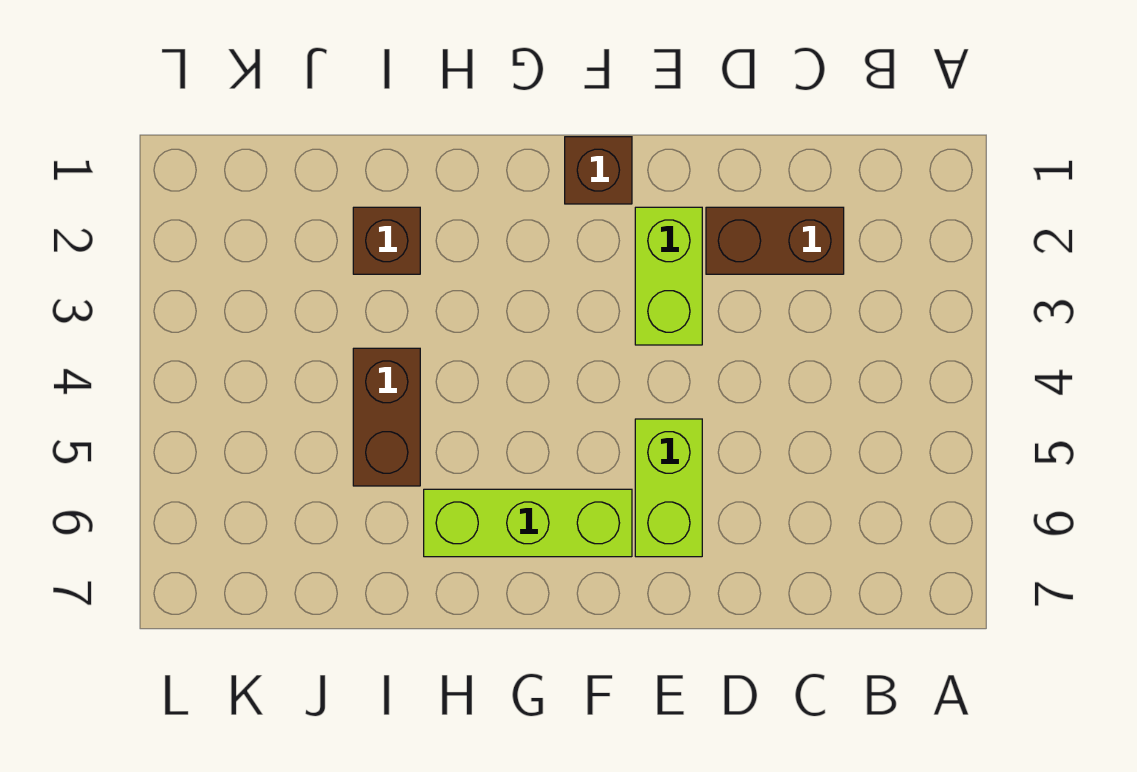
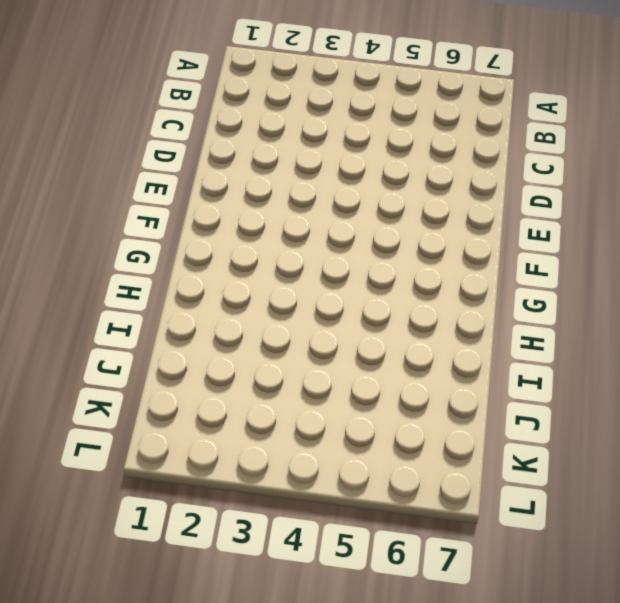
none -> brown brick C2:D2 level 1
none -> lime brick E2:E3 level 1

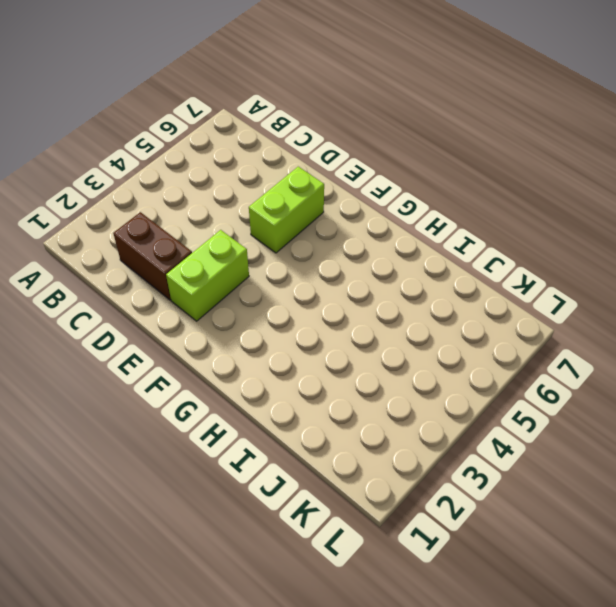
none -> brown brick F1 level 1
none -> lime brick F6:H6 level 1

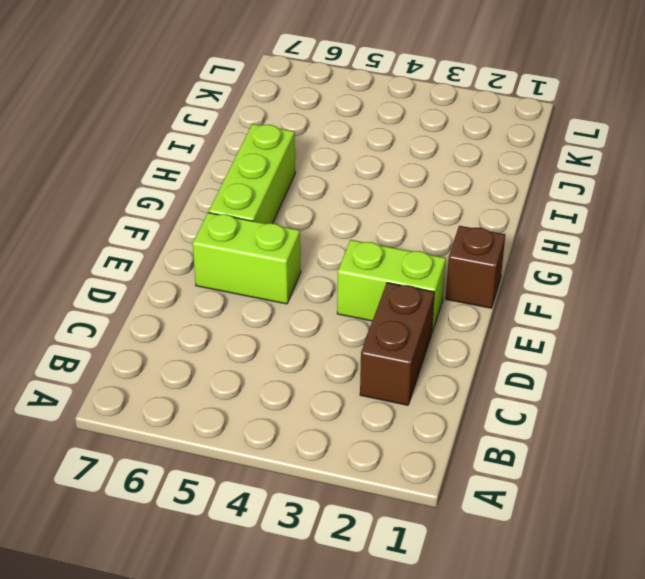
none -> brown brick I2 level 1
none -> brown brick I4:I5 level 1

